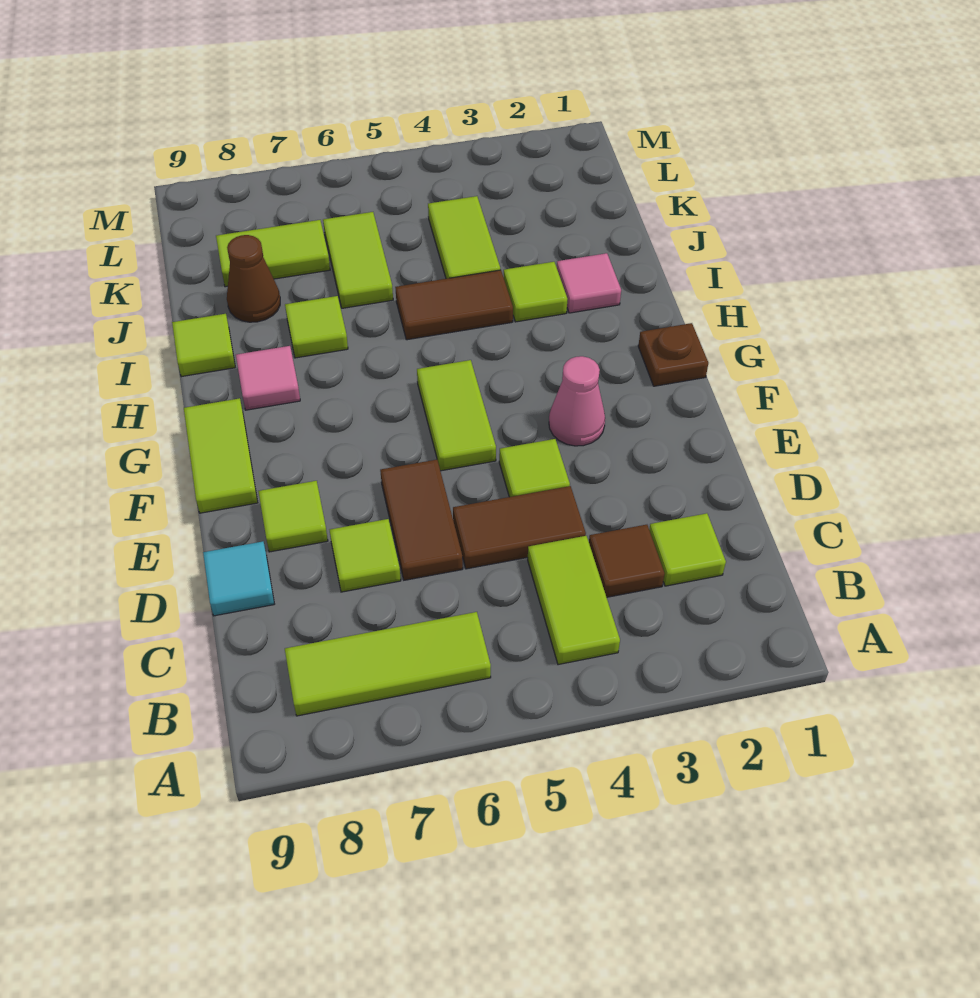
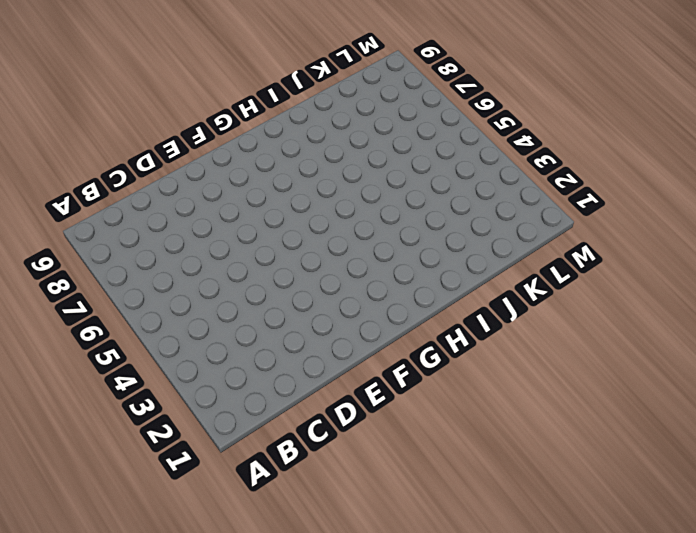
none -> lime tile B4:C4 level 1
none -> lime tile B6:B8 level 1
none -> lime tile C2 level 1

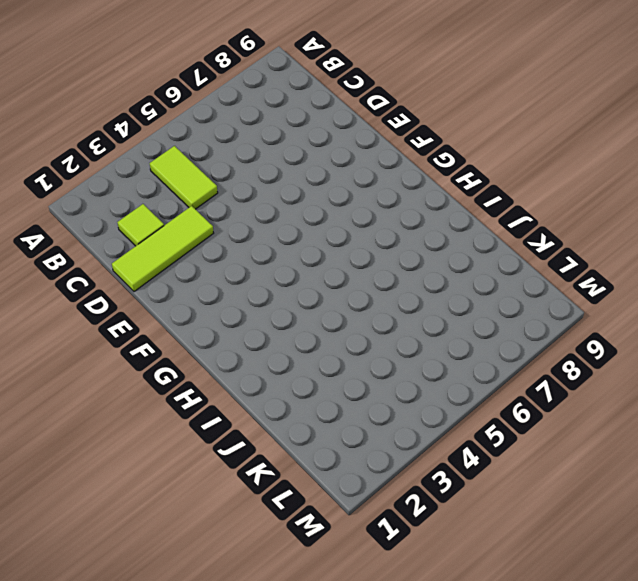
lime tile D1:D3 level 1 -> lime tile B6:B8 level 1
none -> brown tile C3 level 1
none -> brown tile D4:D5 level 1
none -> brown tile D6:E6 level 1

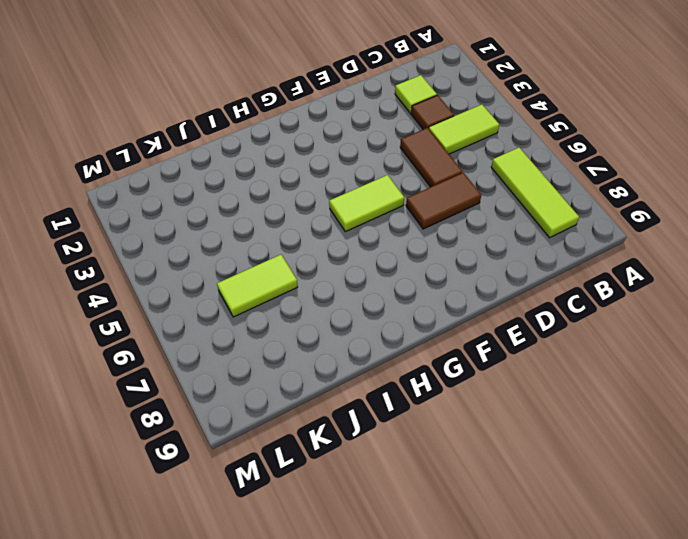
none -> lime tile D7 level 1
none -> cyan tile D9 level 1
none -> lime tile E4 level 1

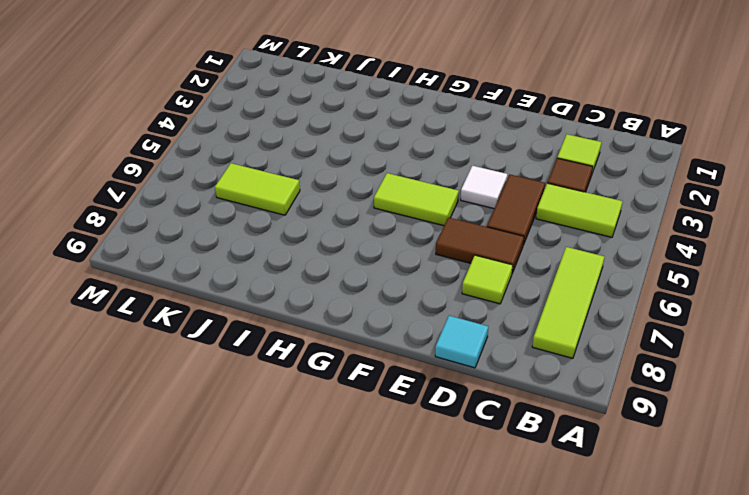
white tile E4 level 1 -> lime tile E4 level 1
none -> lime tile E8 level 1
none -> pink cone F3 level 1
none -> lime tile F9:G9 level 1

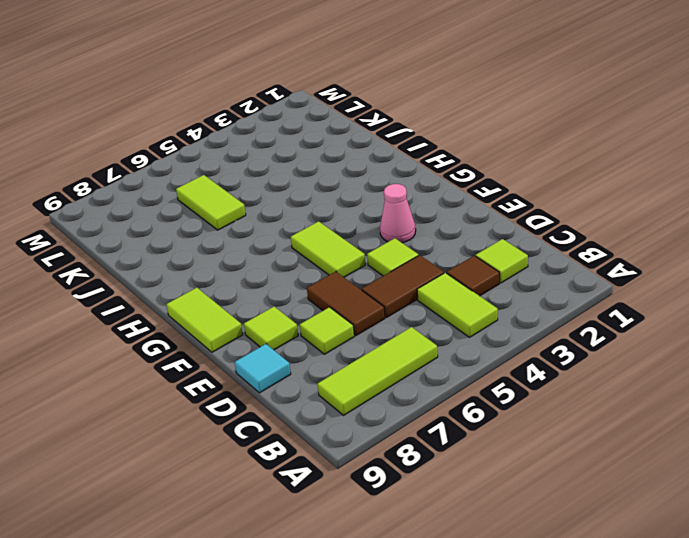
none -> brown plate G1 level 1
none -> pink tile H8 level 1
none -> pink tile I2 level 1

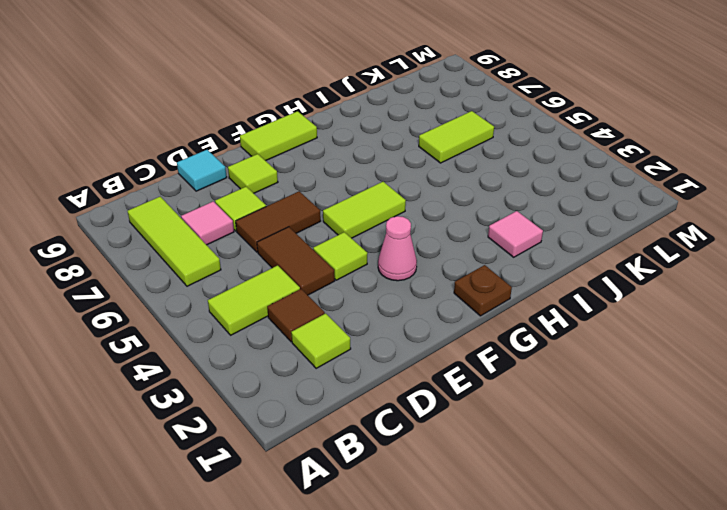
pink tile C7 level 1 -> pink tile H8 level 1
none -> lime tile I3 level 1
none -> brown tile I4:I5 level 1
none -> lime tile I7 level 1

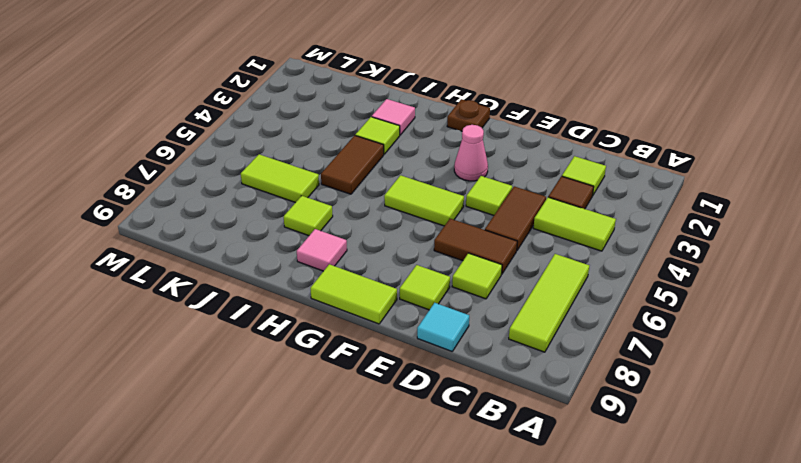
none -> lime tile I9 level 1
none -> lime tile J4:K4 level 1
none -> brown cone J8 level 1

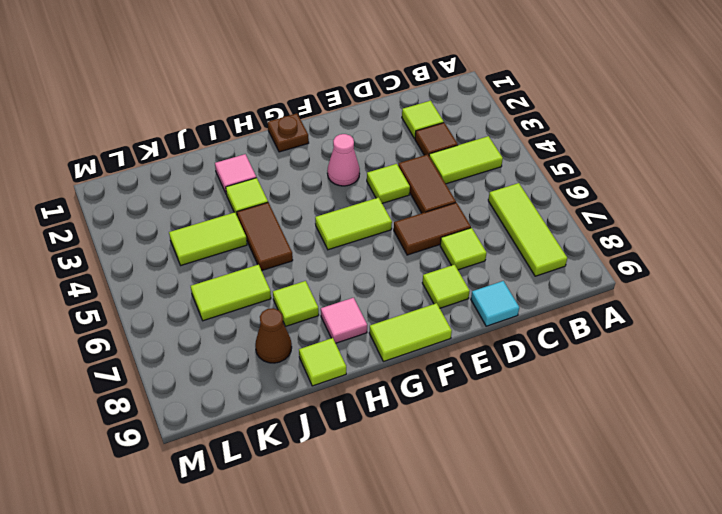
none -> lime tile K7:K8 level 1

